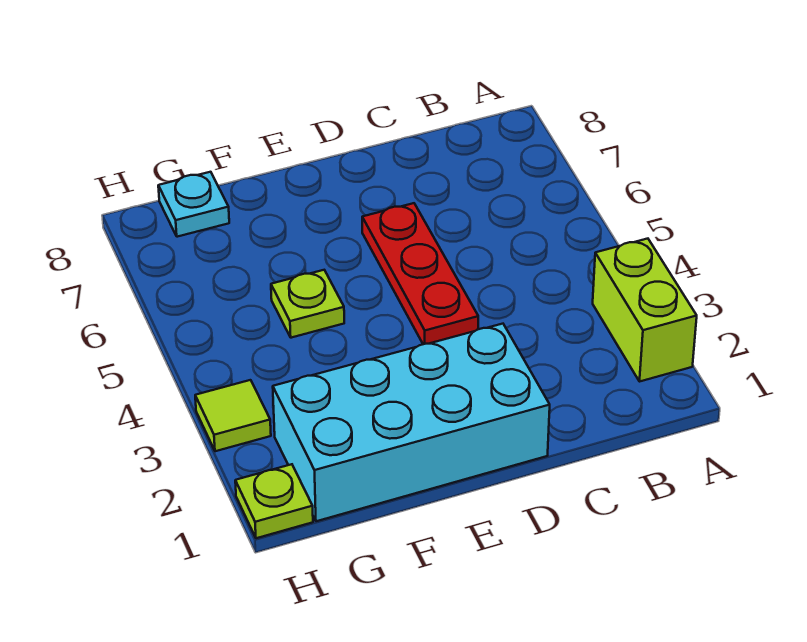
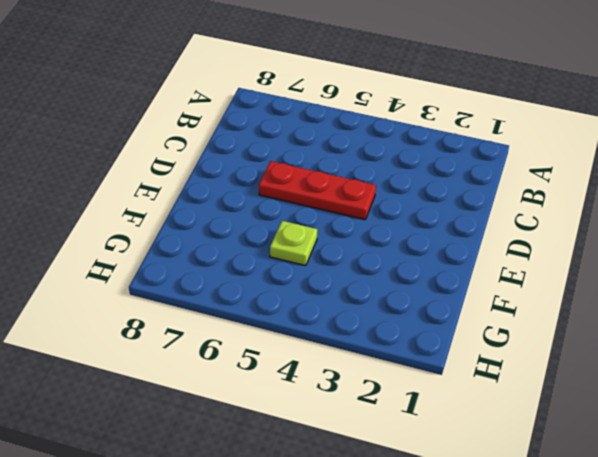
none -> lime brick A2:A3 level 1
none -> cyan brick D1:G2 level 1

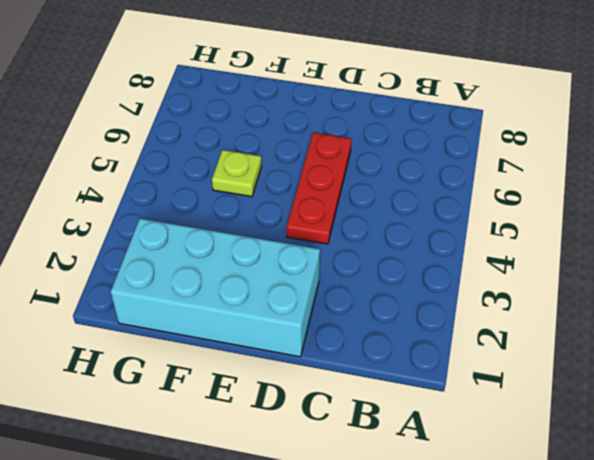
none -> lime brick A2:A3 level 1
none -> cyan plate G8 level 1

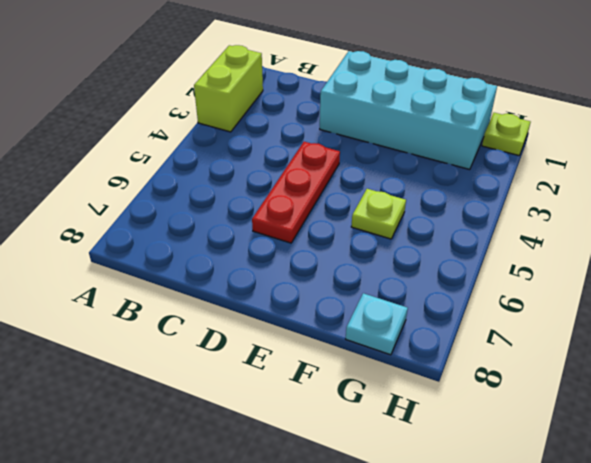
none -> lime tile H3 level 1

